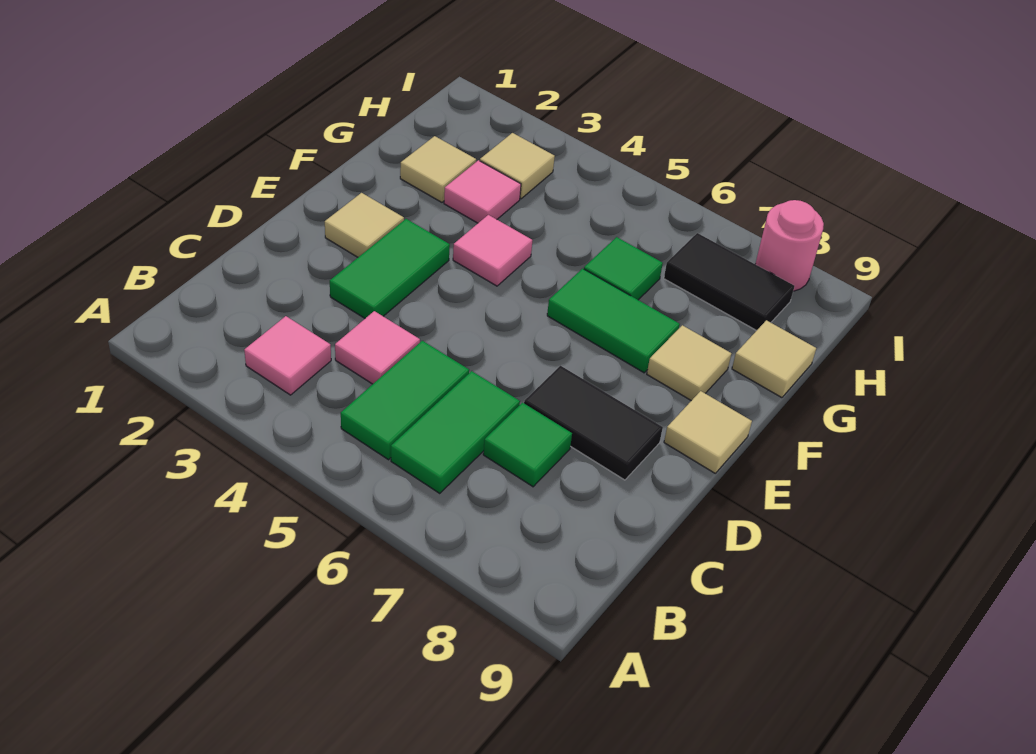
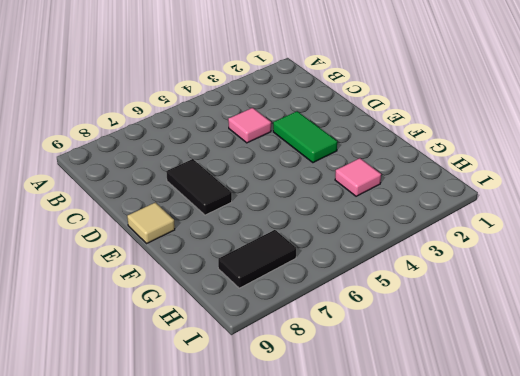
black tile D7:E7 level 1 -> black tile D7:D8 level 1
none -> pink tile B3 level 1
none -> green tile B5:C5 level 1
none -> green tile B6:C6 level 1

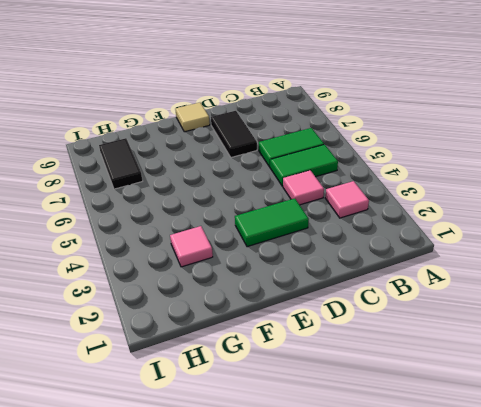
none -> green tile C7 level 1
none -> tan tile E2 level 1
none -> pink tile F4 level 1

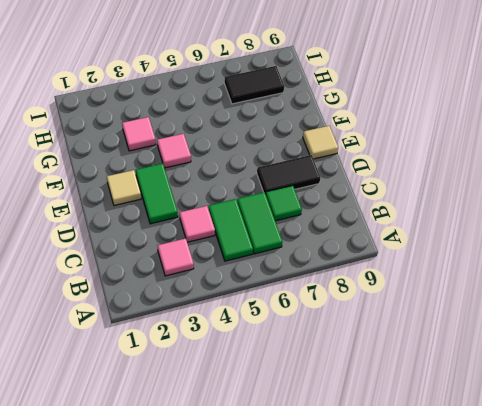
none -> green tile F6:F7 level 1
none -> tan tile F8 level 1
none -> tan tile G2 level 1

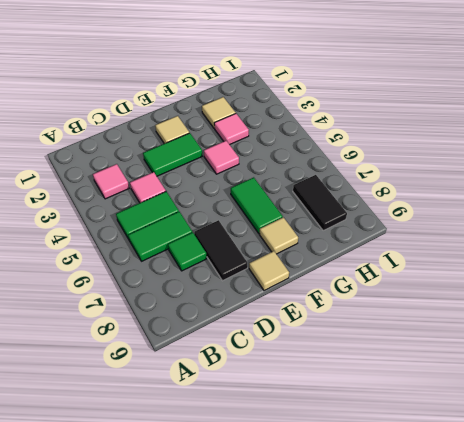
none -> green tile G6 level 1
none -> tan tile G9 level 1
none -> tan tile H3 level 1

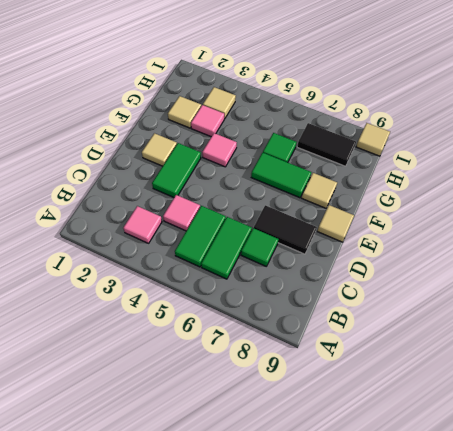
tan tile I9 level 1 -> tan tile G9 level 1
none -> pink round brick I8 level 1

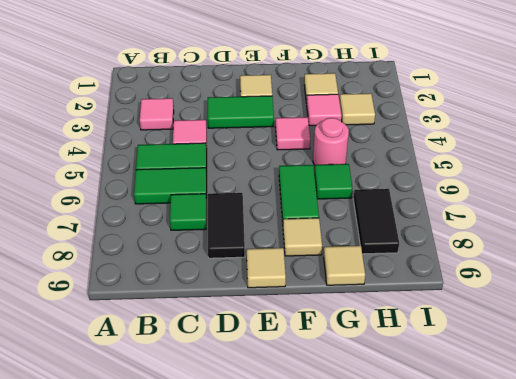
pink round brick G5 level 1 -> pink round brick I8 level 1

